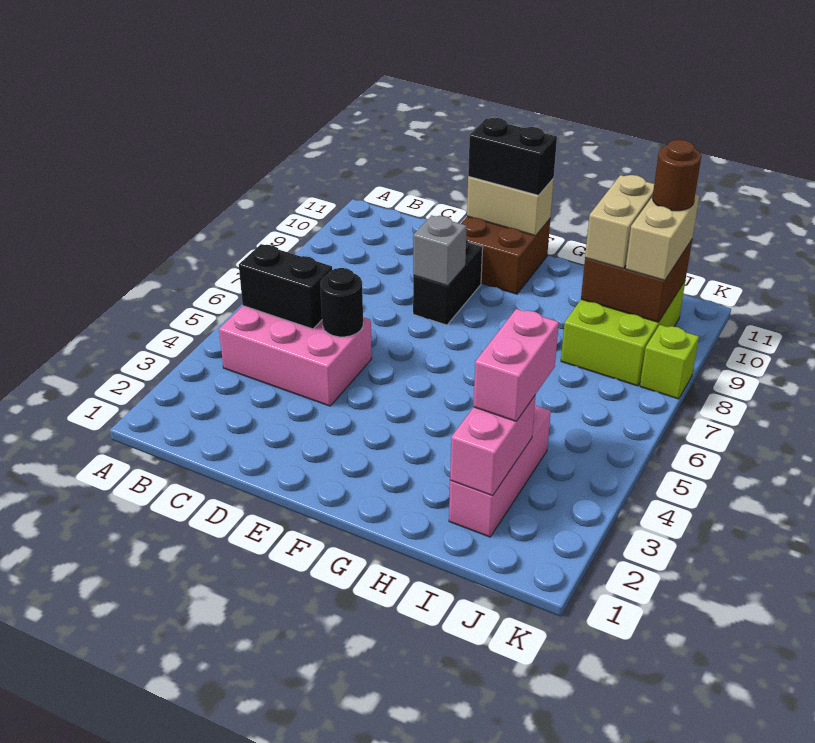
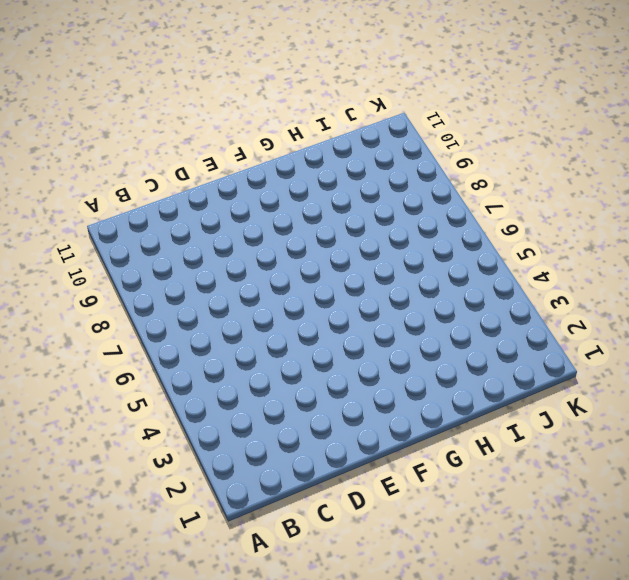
none -> pink brick B4:D5 level 1
none -> black brick E8:E9 level 1
none -> brown brick E10:F11 level 1

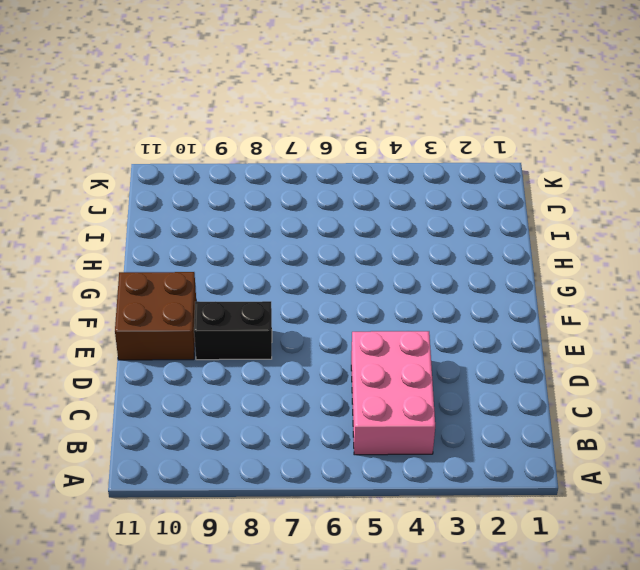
none -> pink brick I2:I4 level 1
none -> lime brick I8:J10 level 1
none -> lime brick K8 level 1

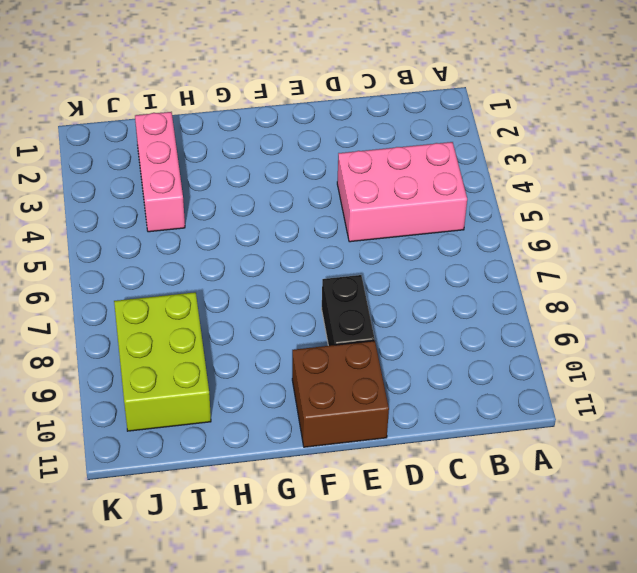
none -> lime brick K8 level 1
none -> black brick B5:C5 level 2
none -> black round brick D5 level 2

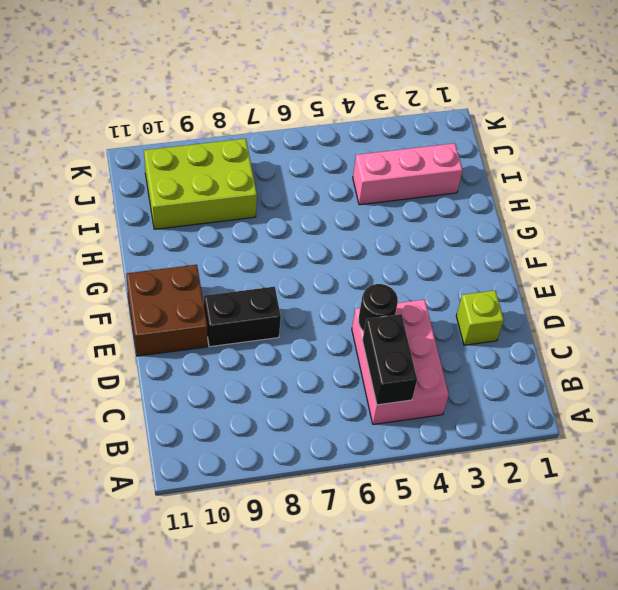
lime brick D2 level 1 -> lime brick K8 level 1
none -> grey brick E8 level 2
none -> tan brick E11:F11 level 2
none -> pink brick I2:I3 level 2

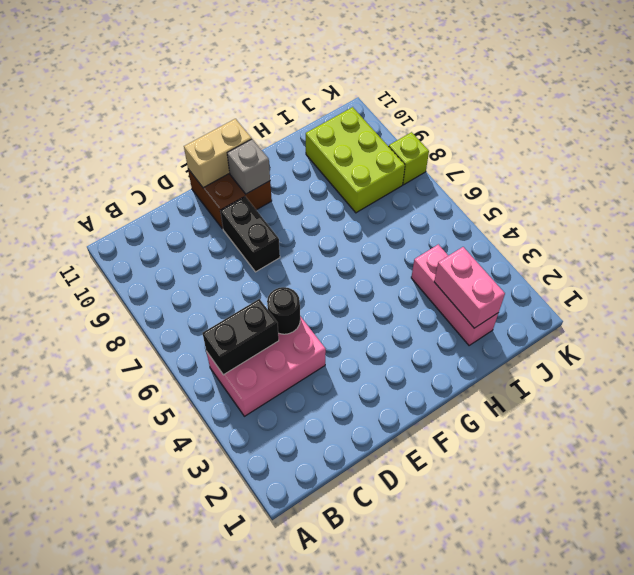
grey brick F10 level 2 -> grey brick E8 level 2
none -> brown brick I9:J10 level 2
none -> black brick E11:F11 level 3
none -> pink brick I3:I4 level 3

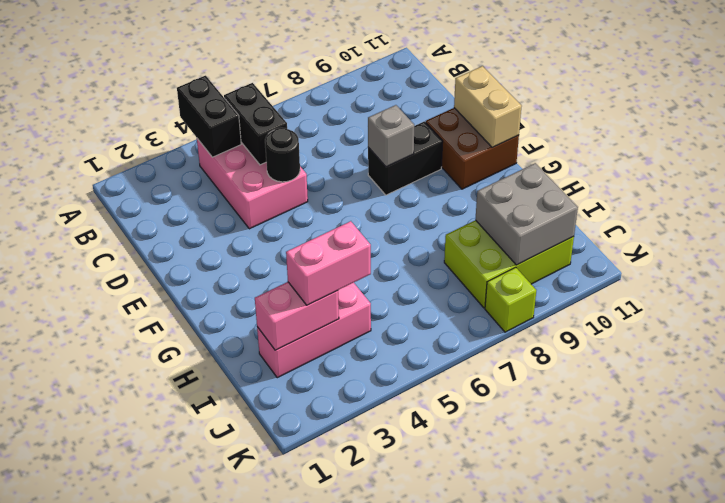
black brick A4:B4 level 2 -> black brick E11:F11 level 3
grey brick I9:J10 level 2 -> brown brick I9:J10 level 2
none -> tan brick I9:I10 level 3
none -> tan brick J9:J10 level 3
none -> brown round brick J10 level 4

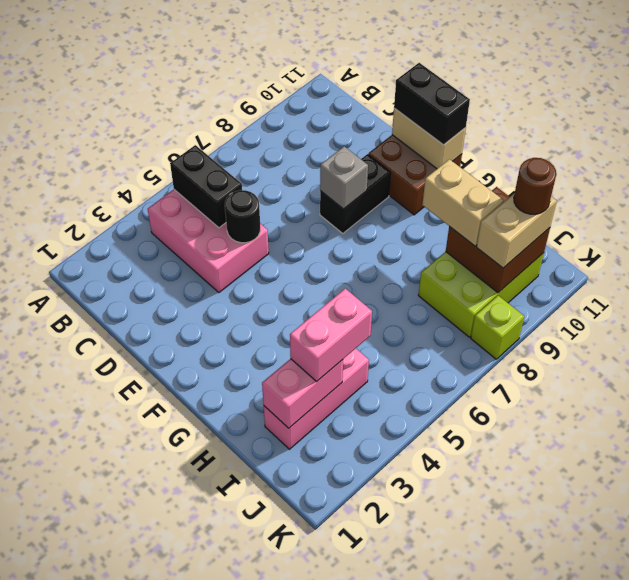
tan brick H9:I9 level 3 -> tan brick I9:I10 level 3

